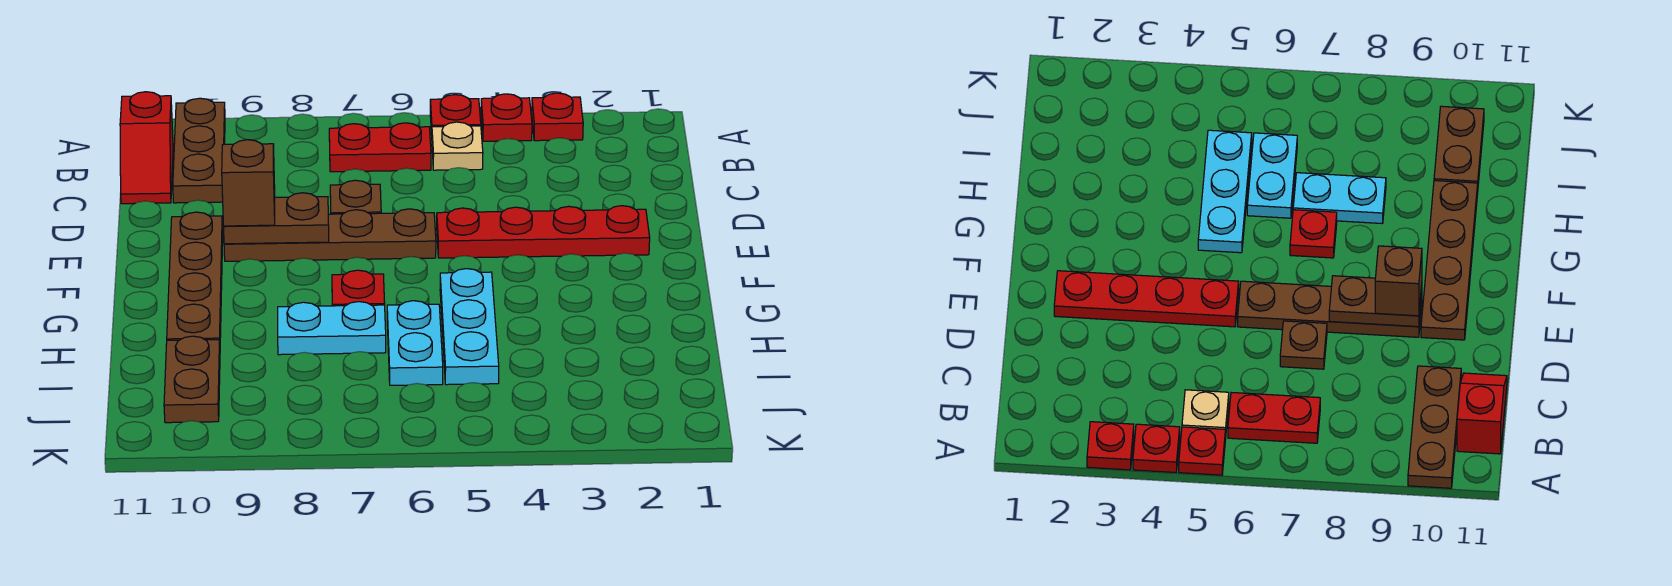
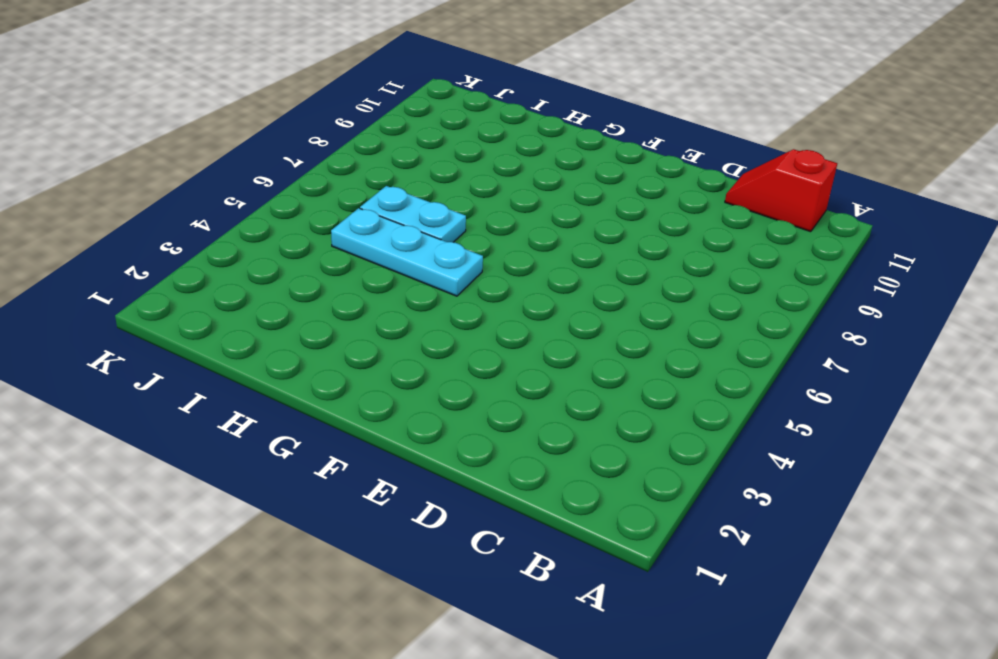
none -> red plate A3 level 1
none -> red plate A4 level 1
none -> red plate A5 level 1

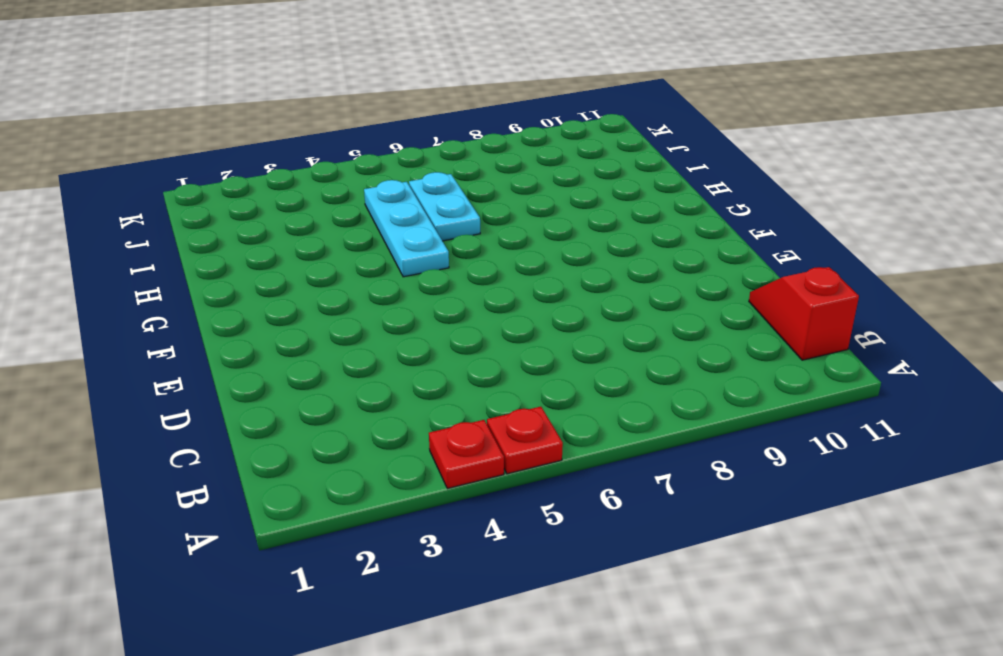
none -> red plate A3 level 1
none -> brown plate A10:C10 level 1
none -> tan plate B5 level 1

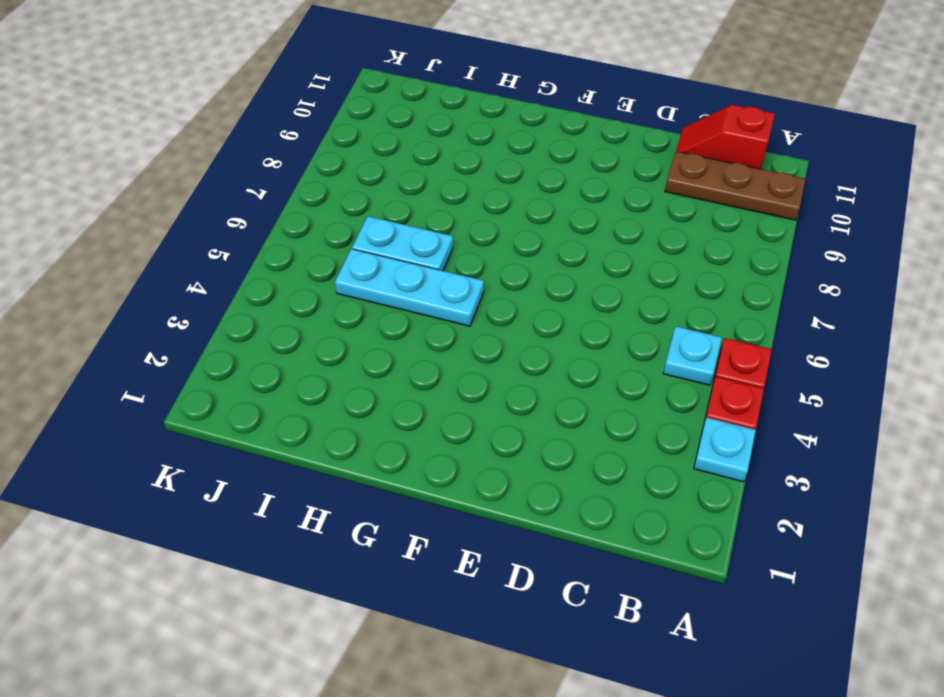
cyan plate A3 level 1 -> red plate A3 level 1
cyan plate B5 level 1 -> tan plate B5 level 1
none -> red plate B6:B7 level 1
none -> brown plate D7 level 1
none -> red plate E2:E5 level 1

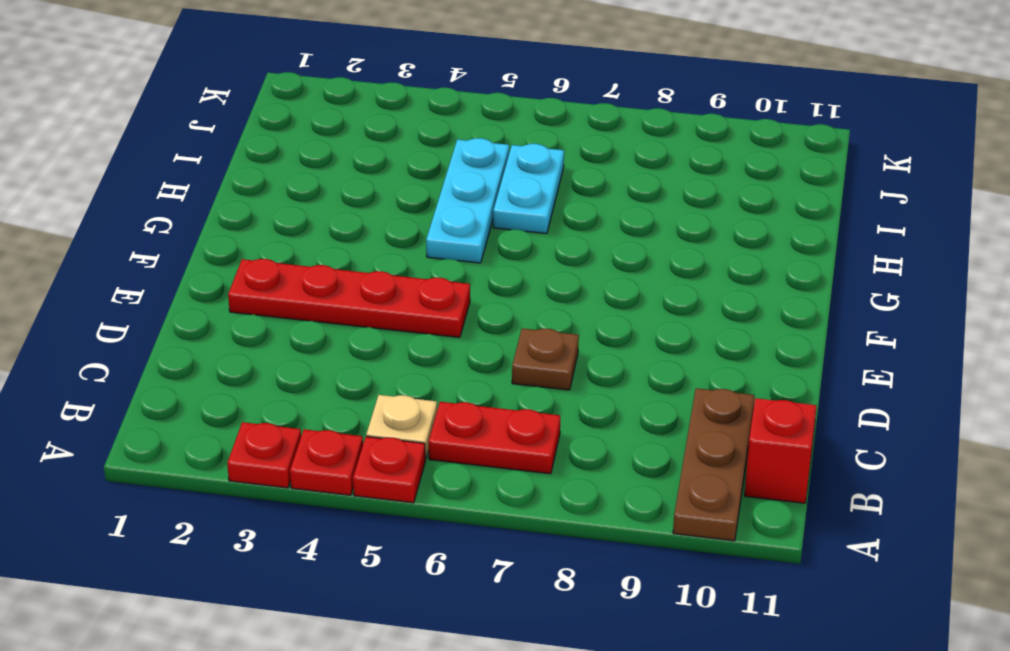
none -> brown plate E6:E9 level 1
none -> brown plate E10:H10 level 1
none -> red plate G7 level 1

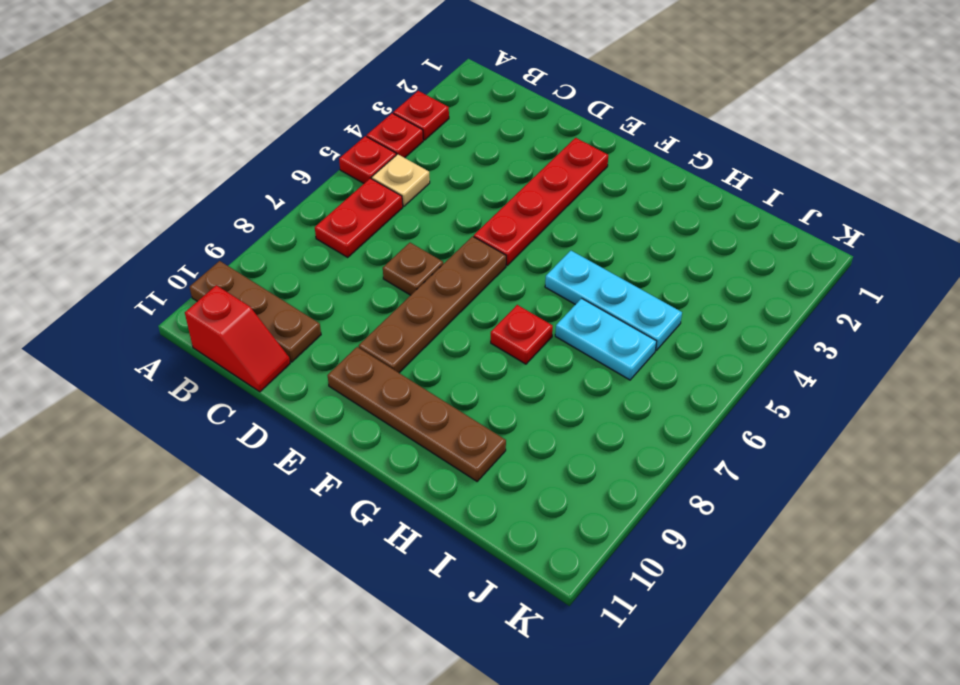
none -> cyan plate H7:H8 level 1
none -> brown plate I10:J10 level 1
none -> brown plate E8:E9 level 2

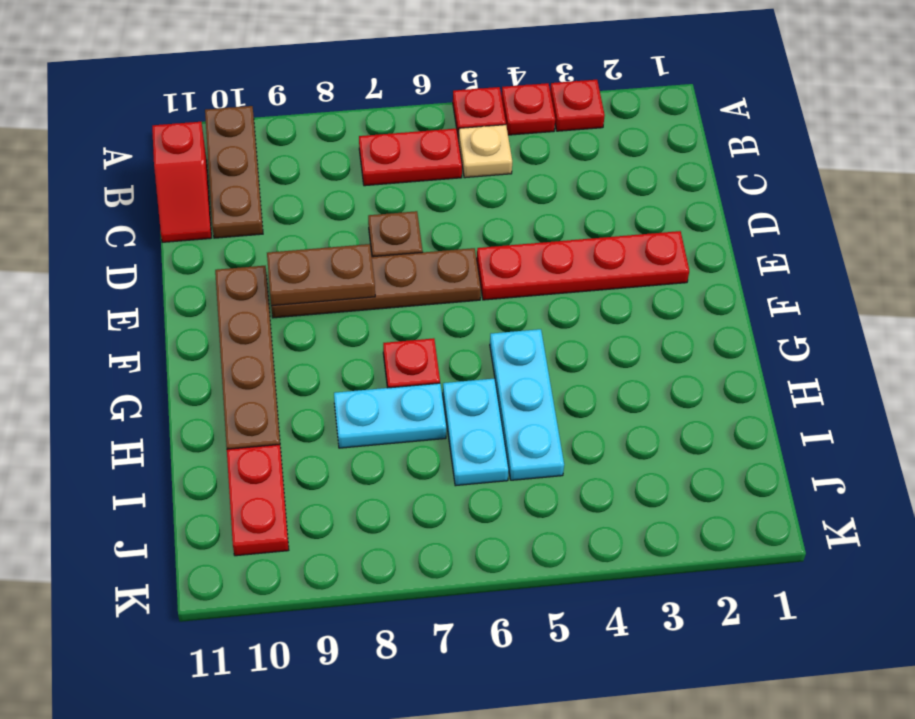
red plate I10:J10 level 1 -> brown plate I10:J10 level 1
none -> brown brick E9 level 3

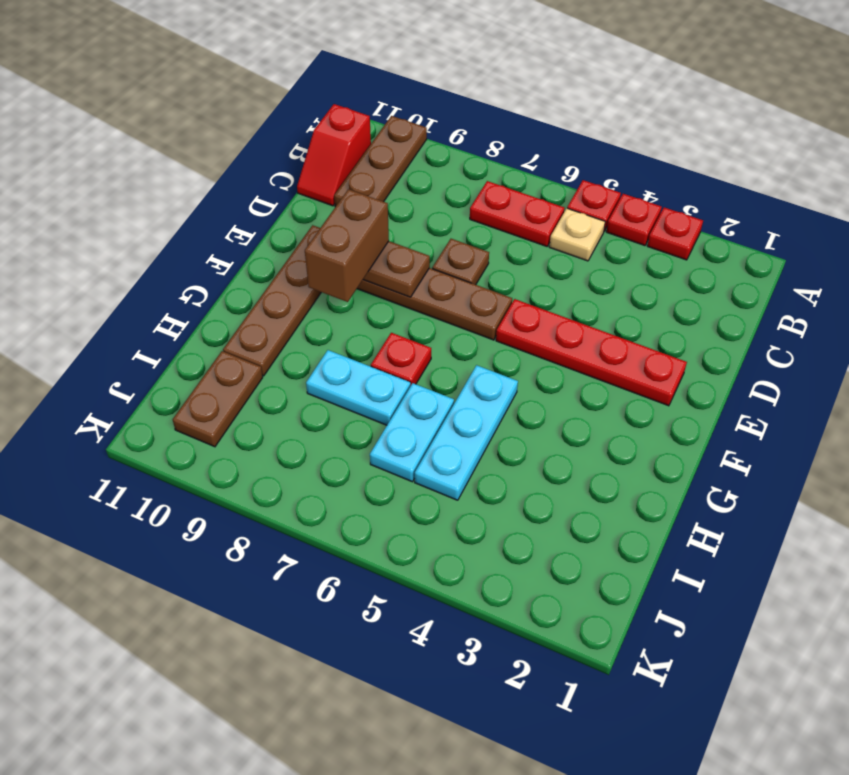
brown brick E9:F9 level 3 -> brown brick E9 level 3

